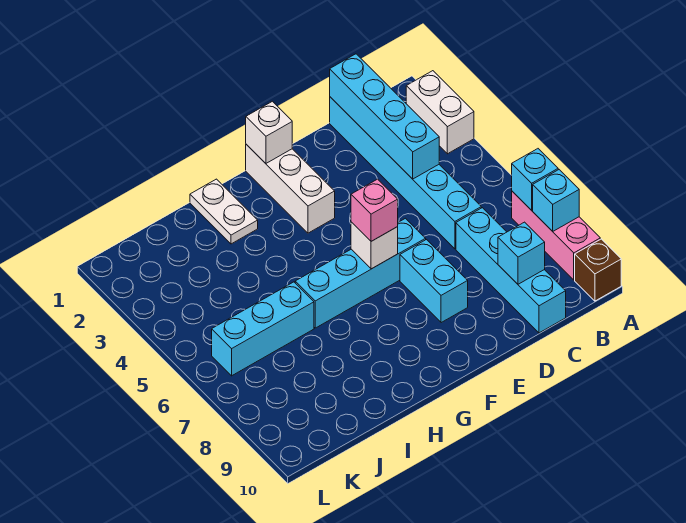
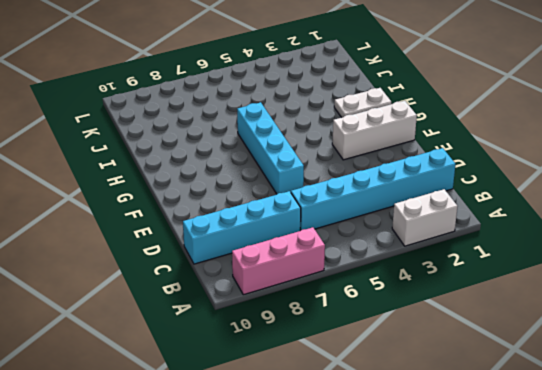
none -> brown brick A10 level 1
none -> cyan brick E7:E8 level 1
none -> cyan brick I6:K6 level 1

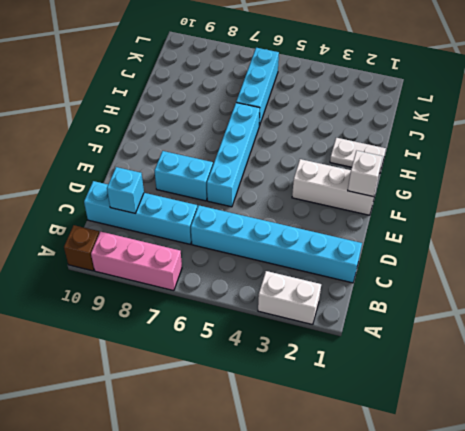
none -> cyan brick A7 level 2
none -> cyan brick A8 level 2
none -> cyan brick C1:C4 level 2

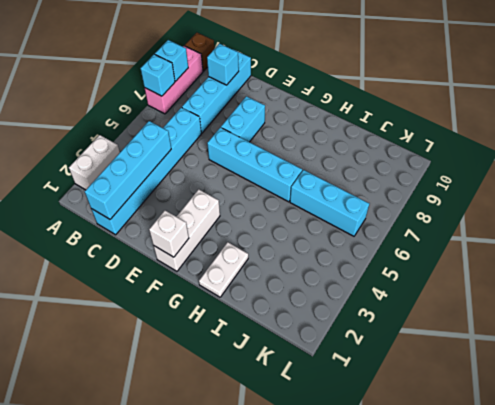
none -> white brick F6 level 2
none -> pink brick F6 level 3

